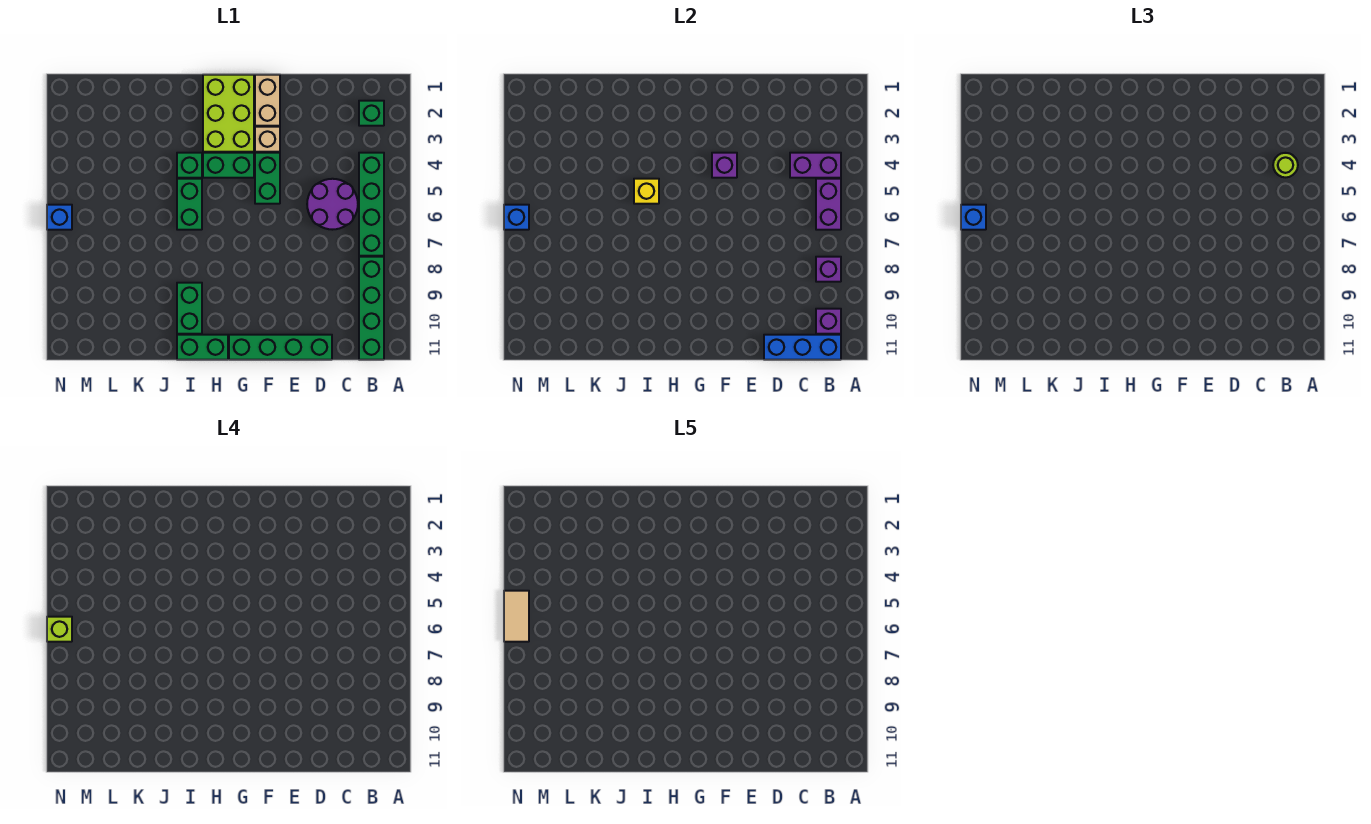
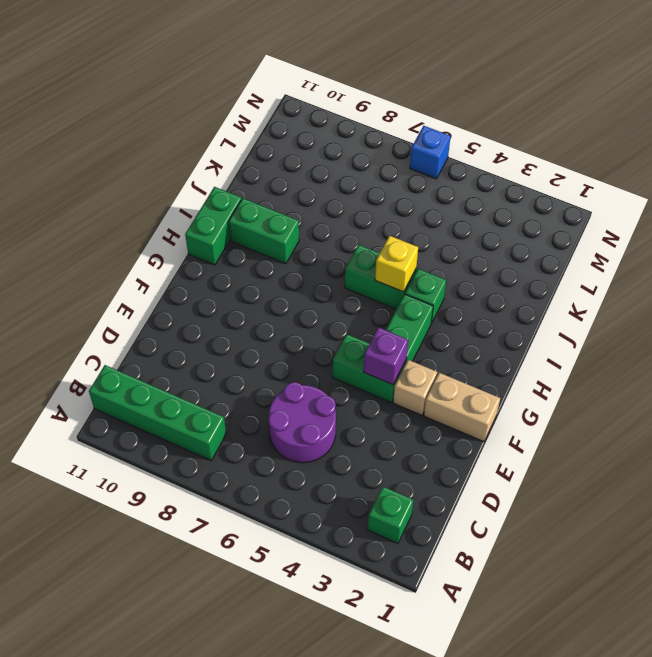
none -> green brick B4:B7 level 1
none -> green brick D11:G11 level 1
none -> lime brick G1:H3 level 1

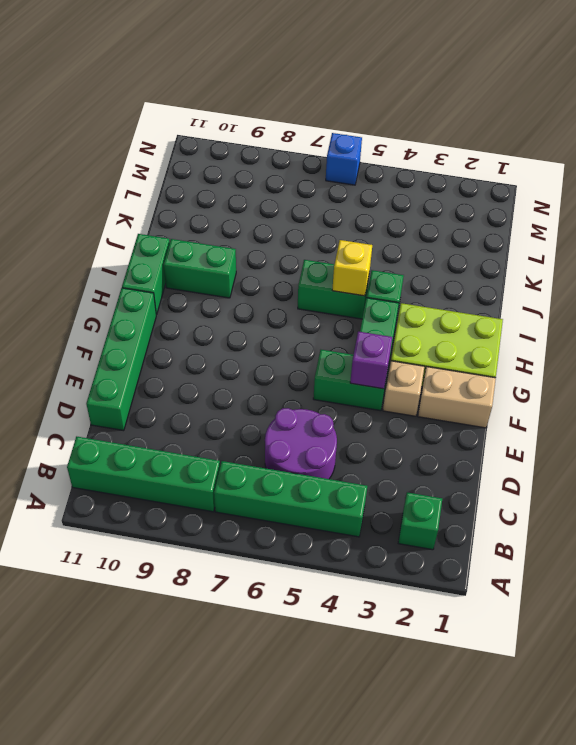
none -> purple brick B4:C4 level 2
none -> purple brick B5:B6 level 2
none -> purple brick B8 level 2

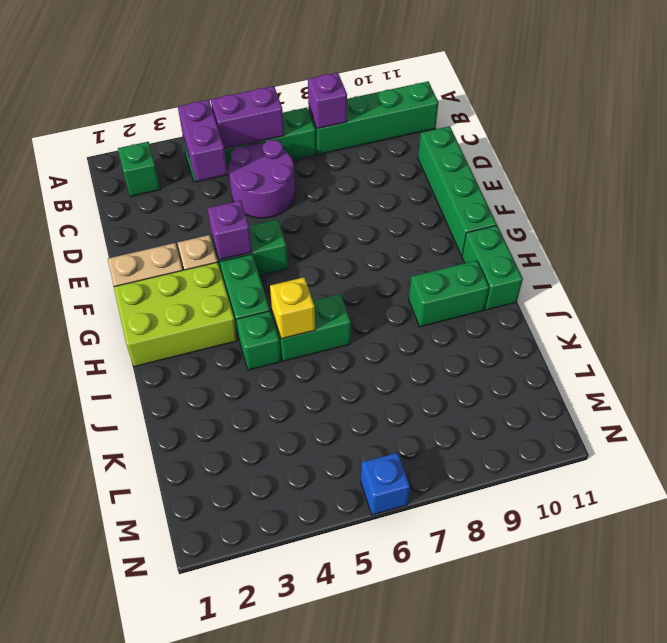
none -> purple brick B10 level 2
none -> blue brick B11:D11 level 2
none -> blue brick N6 level 2

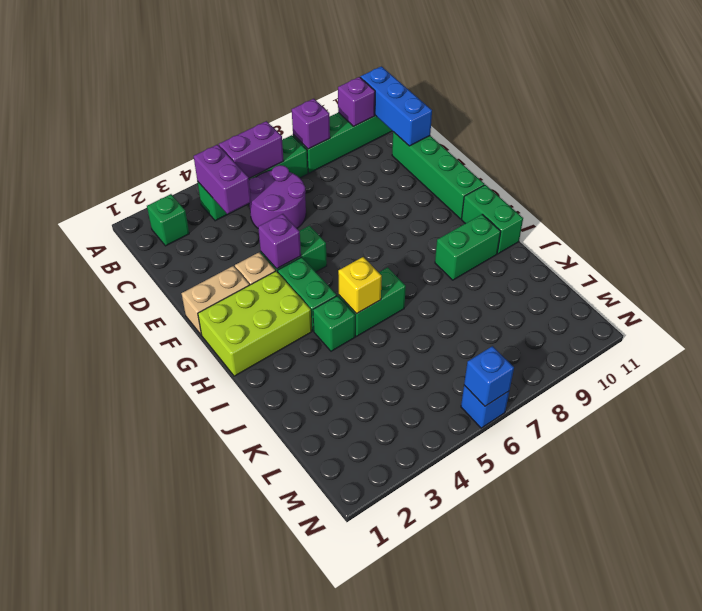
none -> lime round brick B4 level 3
none -> blue brick N6 level 3
none -> lime brick N6 level 4

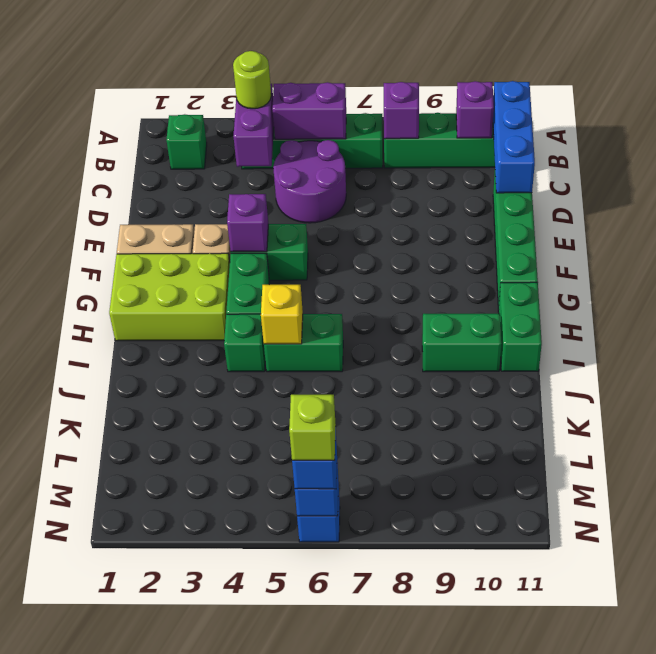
none -> tan tile N5:N6 level 5

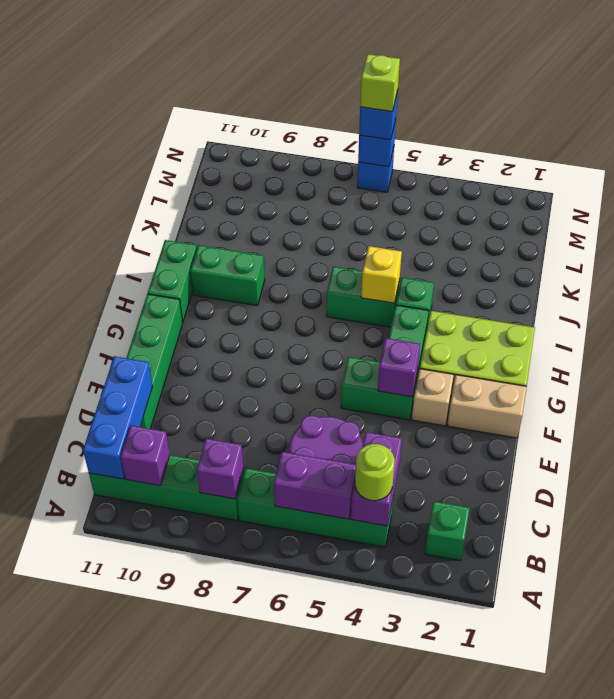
none -> tan tile N5:N6 level 5

